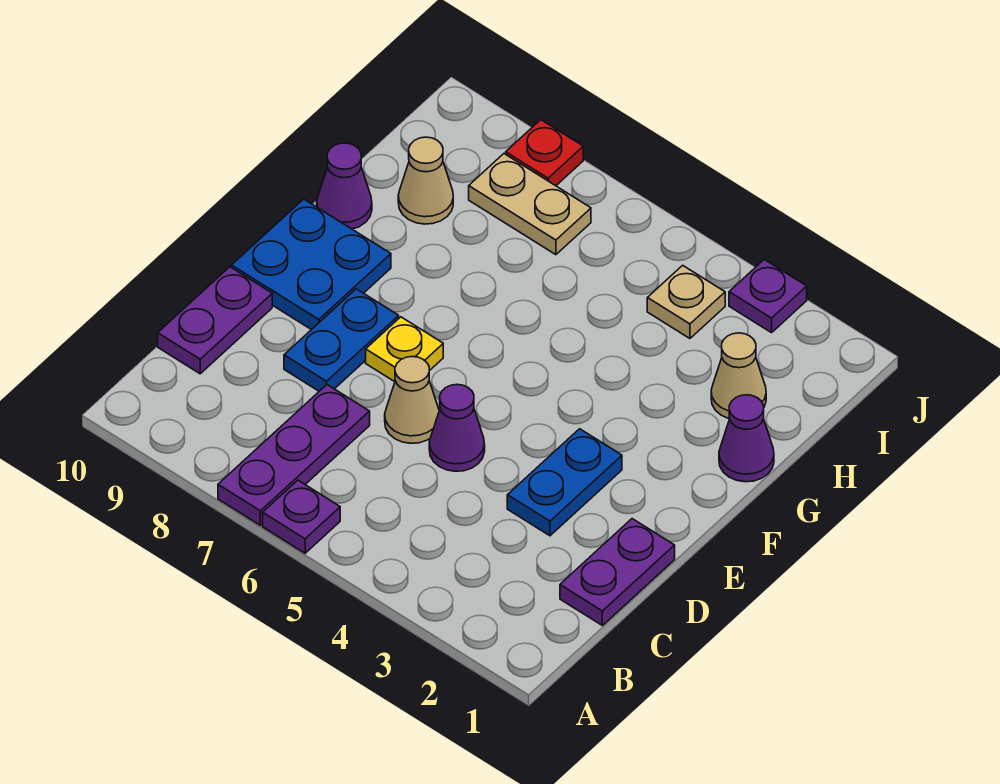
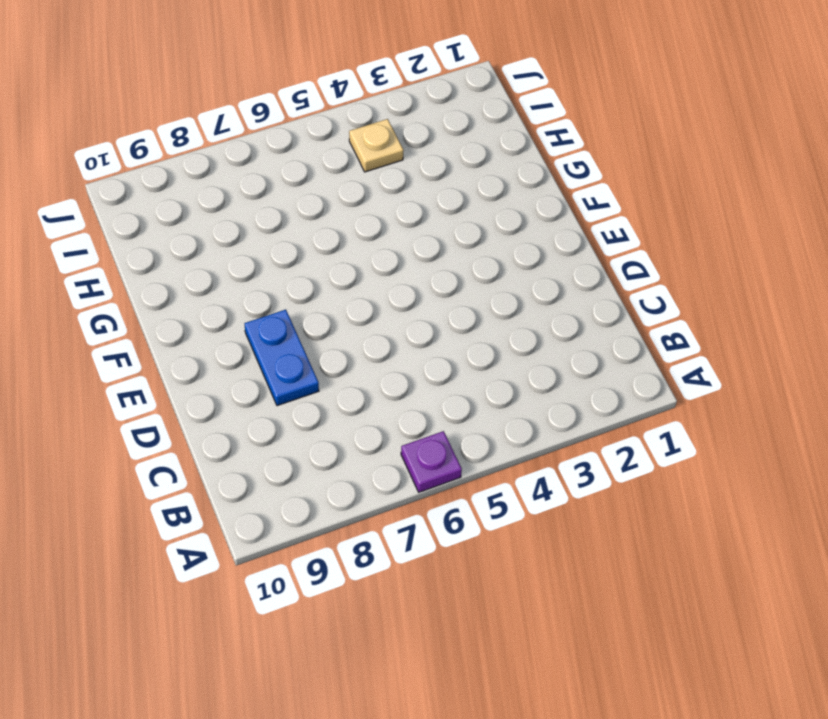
none -> purple plate A7:C7 level 1
none -> purple plate C1:D1 level 1
none -> purple plate C10:D10 level 1

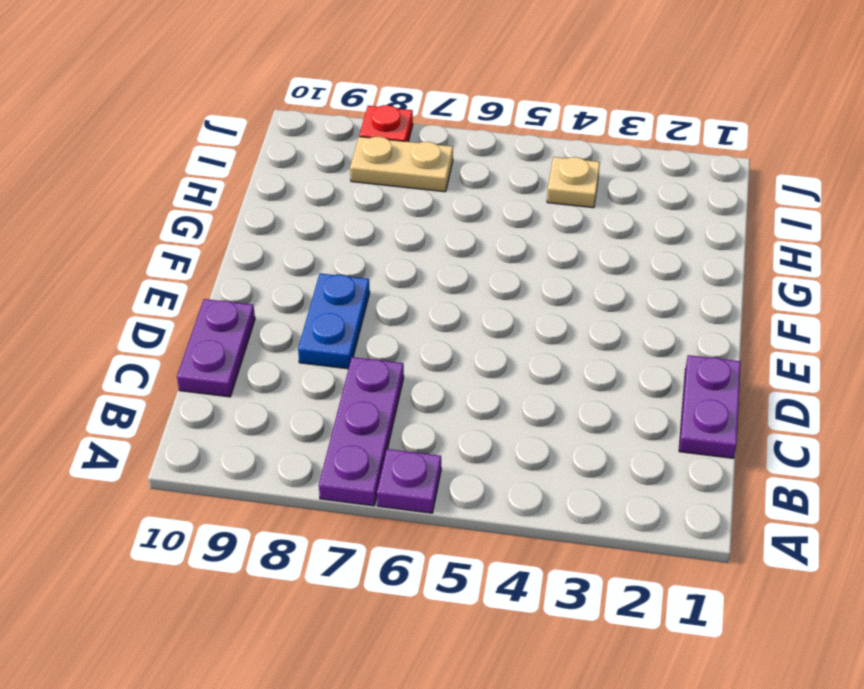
none -> blue plate D3:E3 level 1
none -> purple cone D5 level 1
none -> tan cone D6 level 1

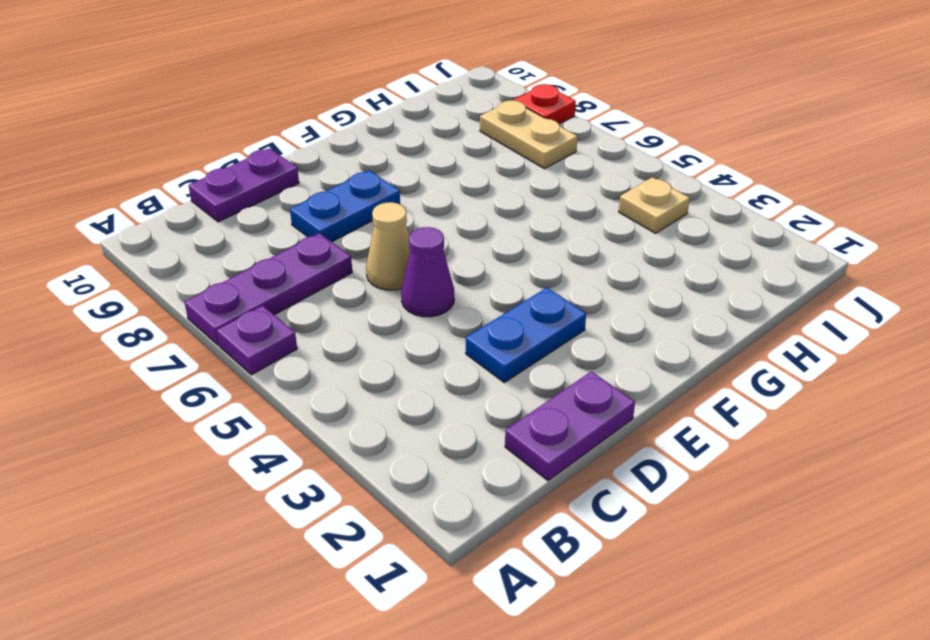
none -> yellow plate E7 level 1
none -> blue plate E9:F10 level 1
none -> purple cone G1 level 1

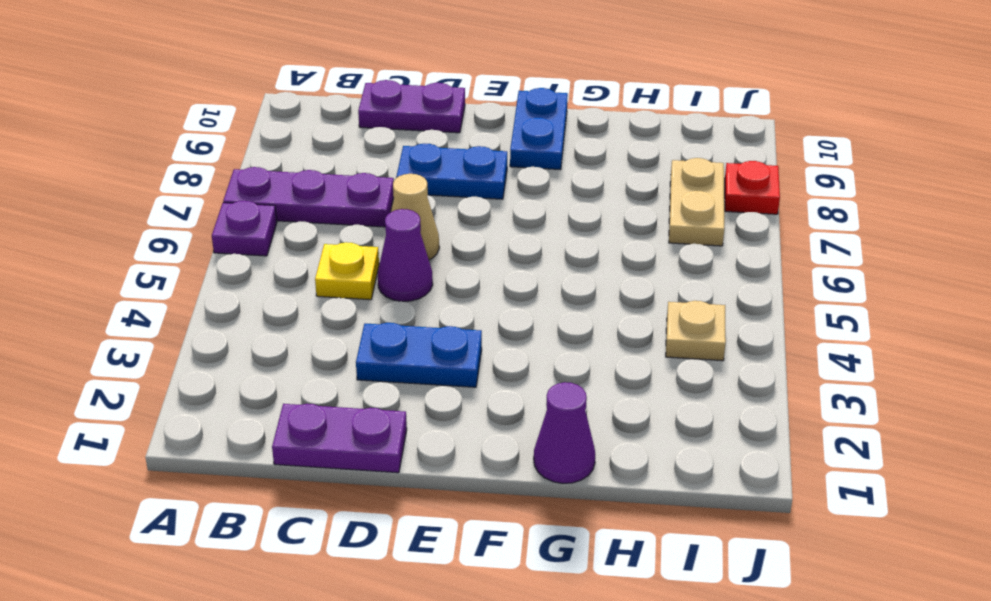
yellow plate C5 level 1 -> yellow plate E7 level 1
blue plate F9:F10 level 1 -> blue plate E9:F10 level 1
none -> purple cone G10 level 1
none -> tan cone H2 level 1
none -> tan cone H9 level 1

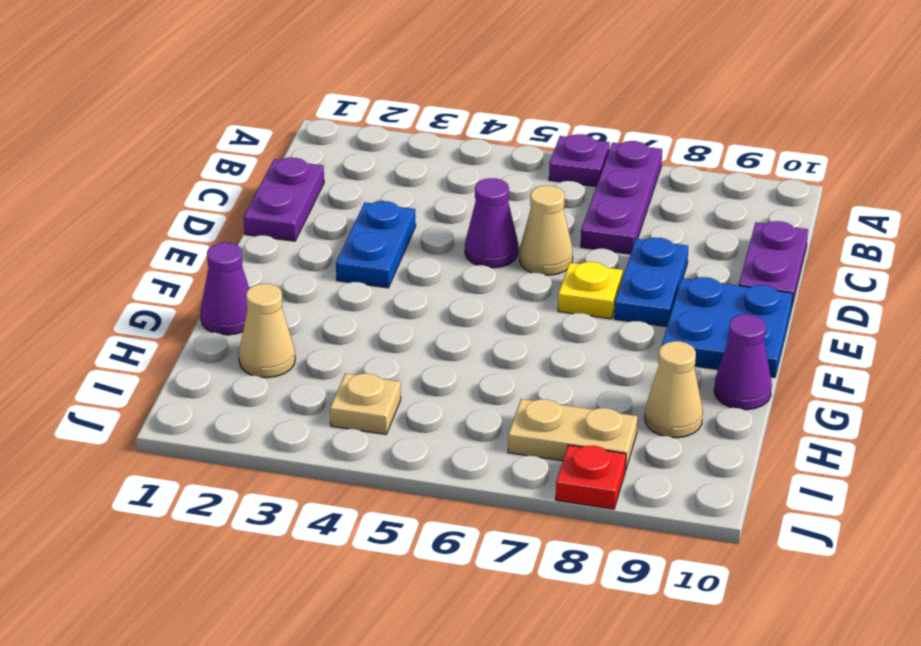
none -> purple plate J3 level 1

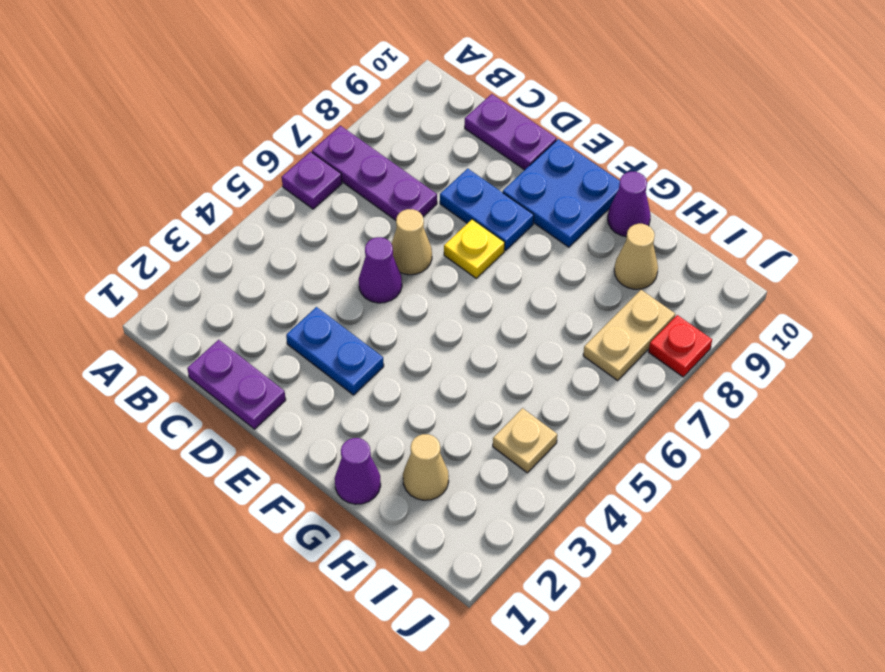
none -> purple plate J3 level 1

